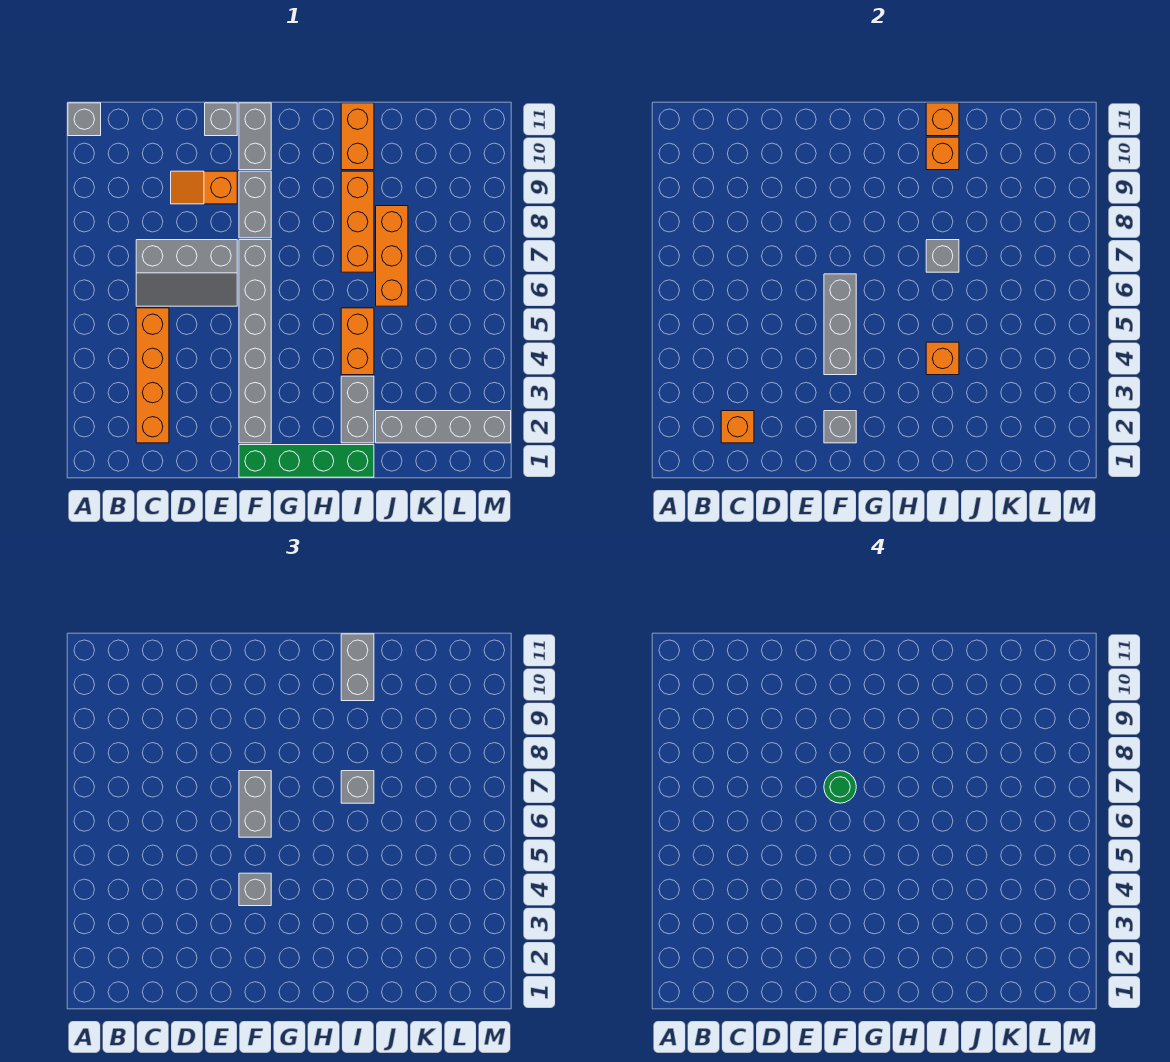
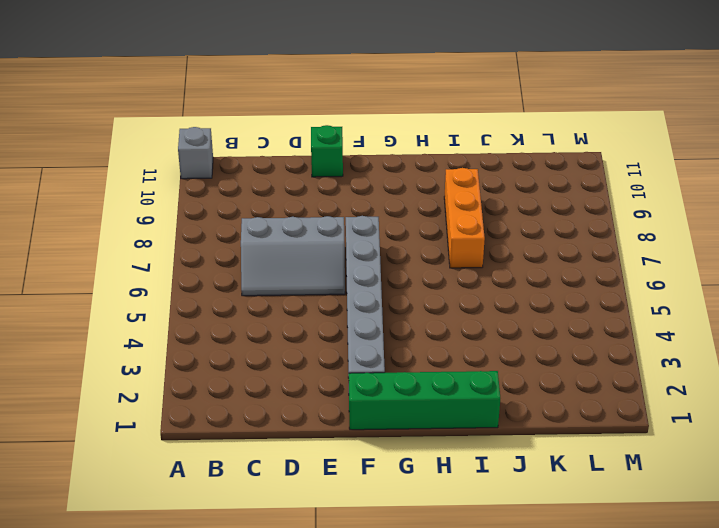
green brick E11 level 1 -> grey brick E11 level 1
none -> orange brick C2:C5 level 1
none -> orange slope D9:E9 level 1 top E
none -> grey brick F8:F9 level 1

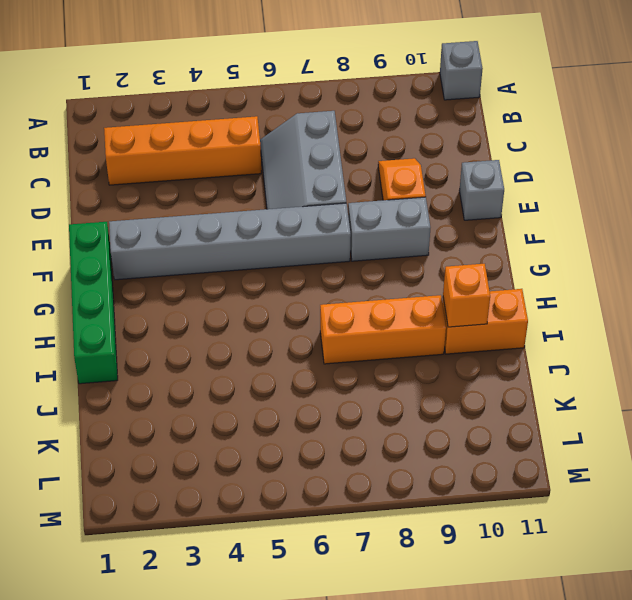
none -> grey brick F10:F11 level 1
none -> grey brick I2:I3 level 1
none -> orange brick I4:I5 level 1

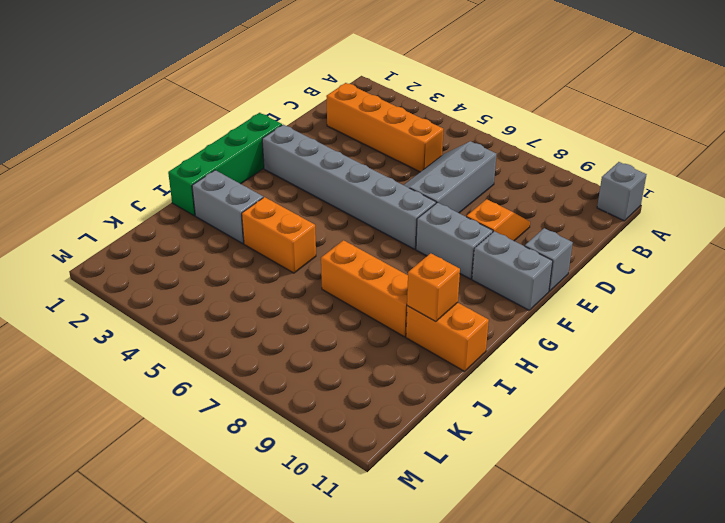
none -> grey brick J2:M2 level 1
none -> orange brick J6:J8 level 1
none -> orange brick C2 level 2

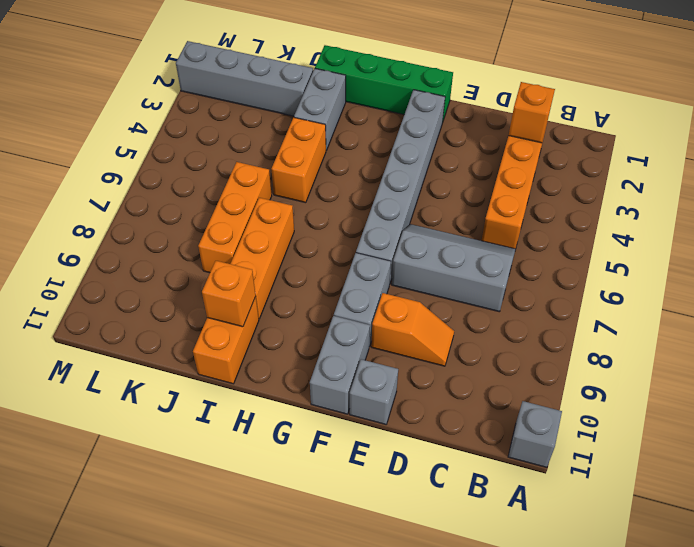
none -> grey brick F2 level 2
none -> grey brick F4:F6 level 2
none -> orange brick I4 level 2

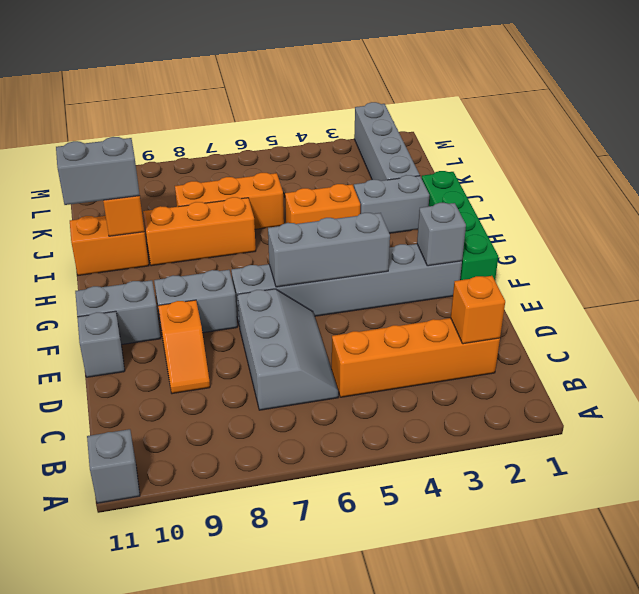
none -> orange brick I4 level 2
none -> grey brick I7 level 2
none -> orange brick I11 level 2

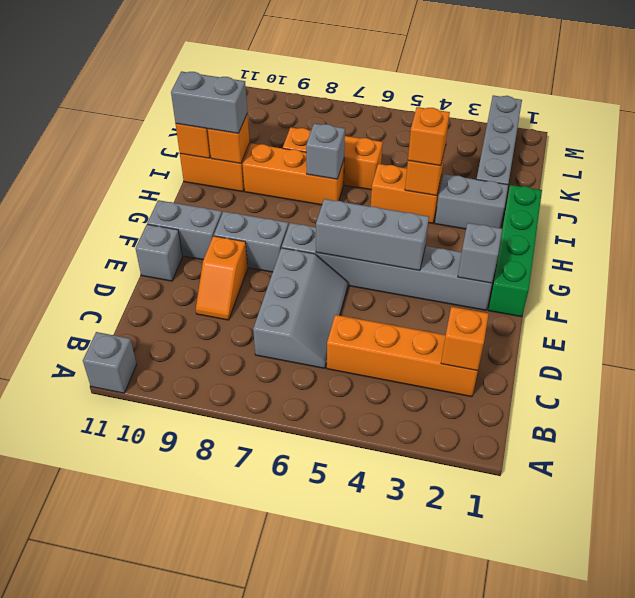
orange brick I4 level 3 -> none
none -> grey brick F4 level 3
none -> grey brick F6:F7 level 3
none -> grey brick I7 level 3

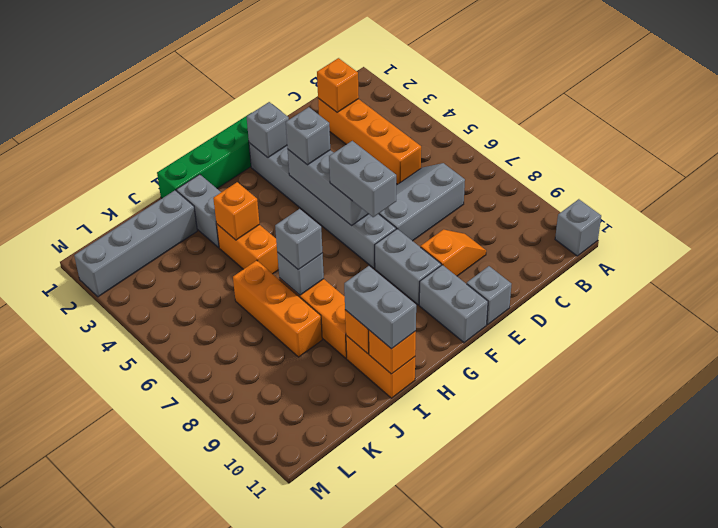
none -> green round brick F7 level 4

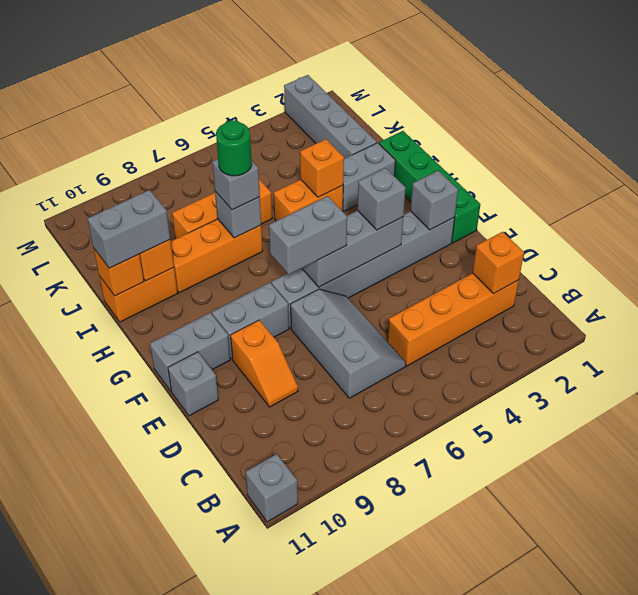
green round brick I7 level 4 -> green round brick F7 level 4

